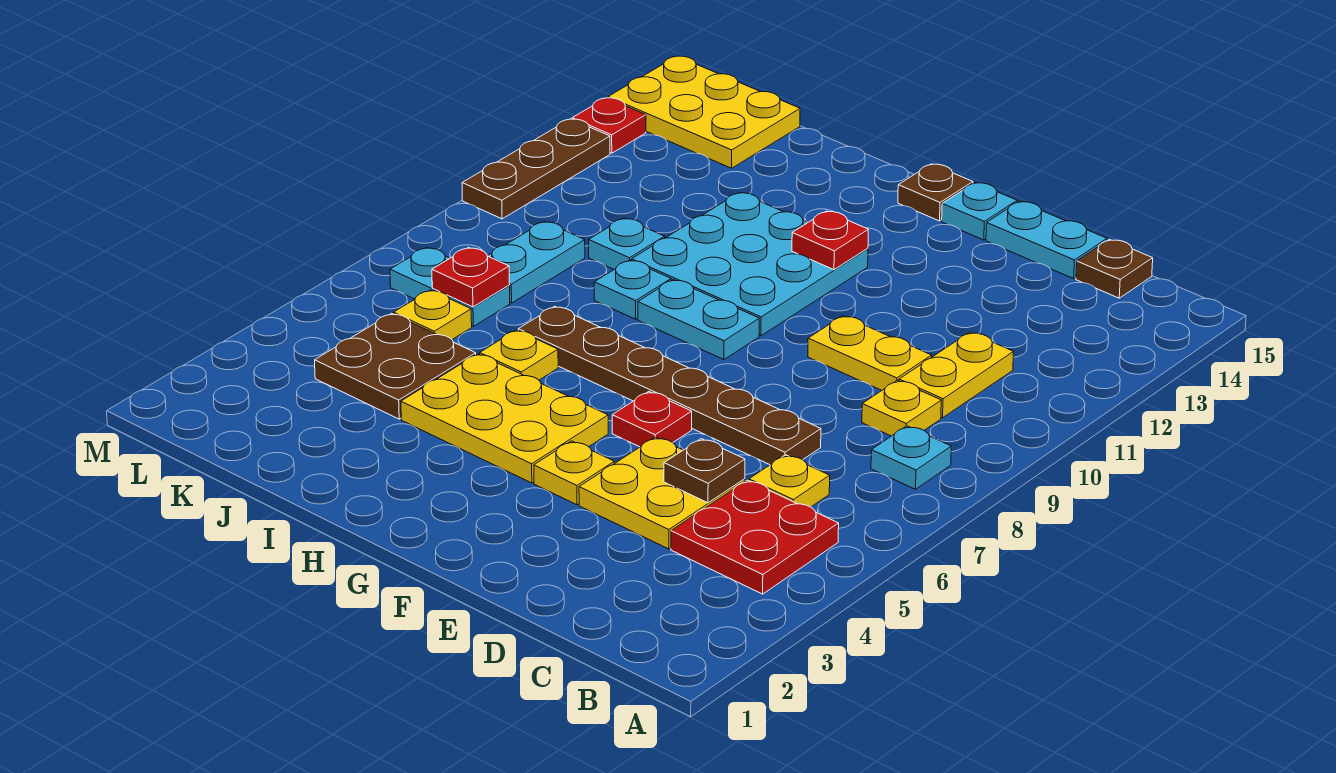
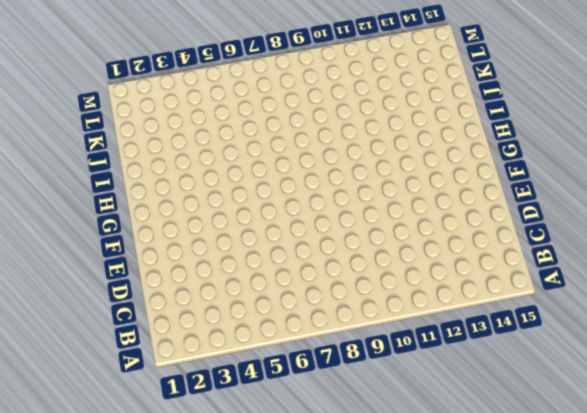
none -> red plate B4:C5 level 1
none -> cyan plate B8 level 1
none -> yellow plate C6 level 1
none -> yellow plate C9 level 1

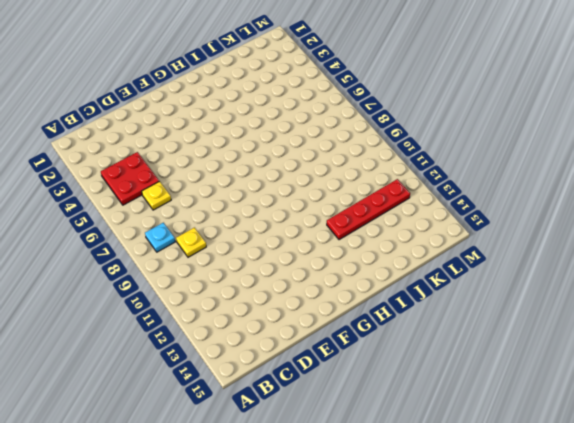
red plate I12:L12 level 1 -> cyan plate G10:I12 level 1
none -> yellow plate C10:C11 level 1
none -> brown plate C15 level 1
none -> yellow plate D4:E5 level 1
none -> brown plate D7:I7 level 1

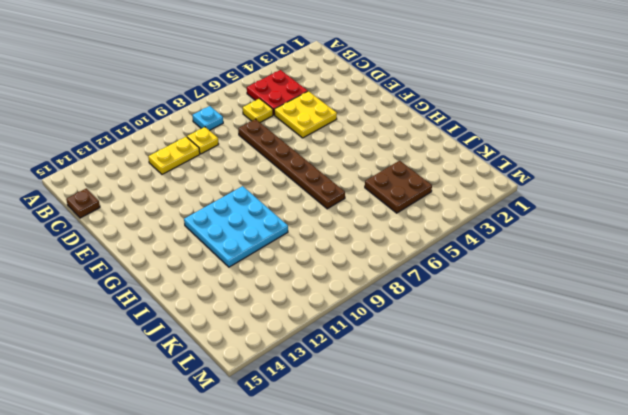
none -> yellow plate D10:E10 level 1
none -> cyan plate D15:E15 level 1
none -> yellow plate F4 level 1
none -> red plate F6 level 1

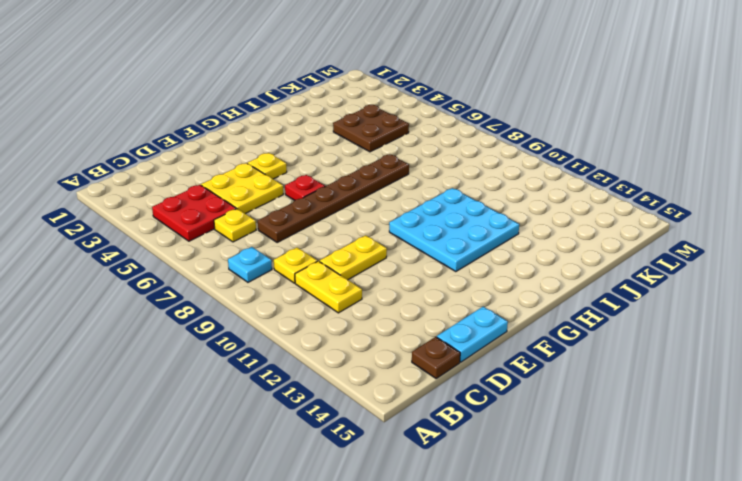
none -> cyan plate F15 level 1
none -> yellow plate G4:I5 level 1
none -> cyan plate G9:H9 level 1
none -> brown plate G15 level 1

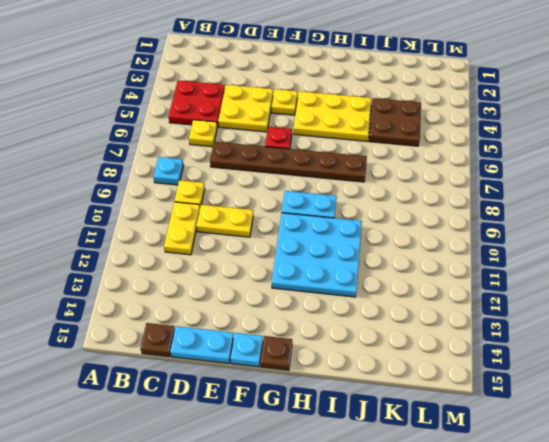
none -> yellow plate I6 level 1
none -> cyan plate I9 level 1
none -> cyan plate J10 level 1
none -> yellow plate K6 level 1

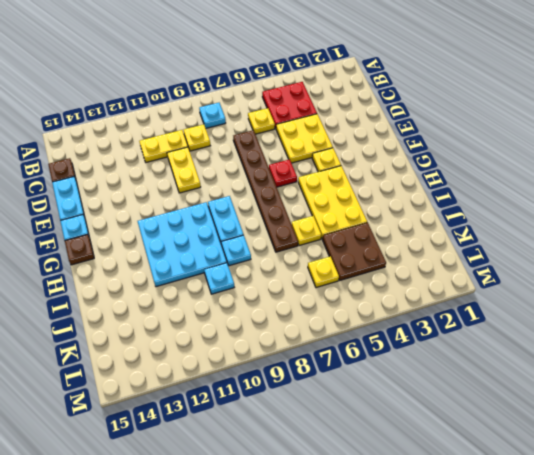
none -> cyan plate K7:L7 level 1
none -> cyan plate K8:K9 level 1
none -> yellow plate K14:M15 level 1
none -> brown plate M10:M12 level 1

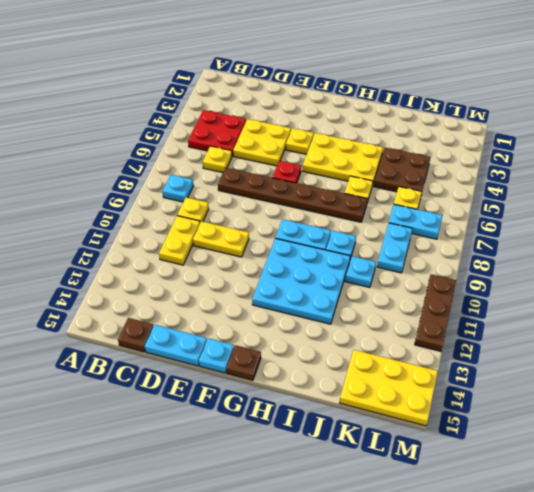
none -> red plate M13 level 1
none -> brown plate D5 level 2
none -> red plate G12 level 2
none -> red plate K7 level 2

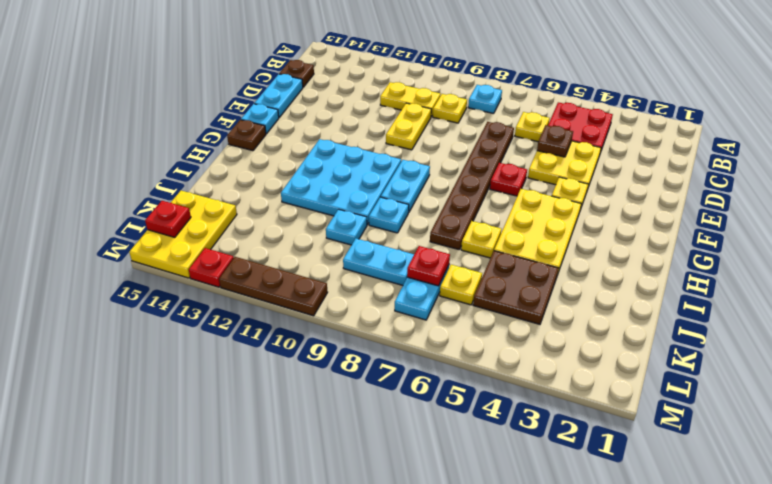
red plate L15 level 2 -> red plate G12 level 2

